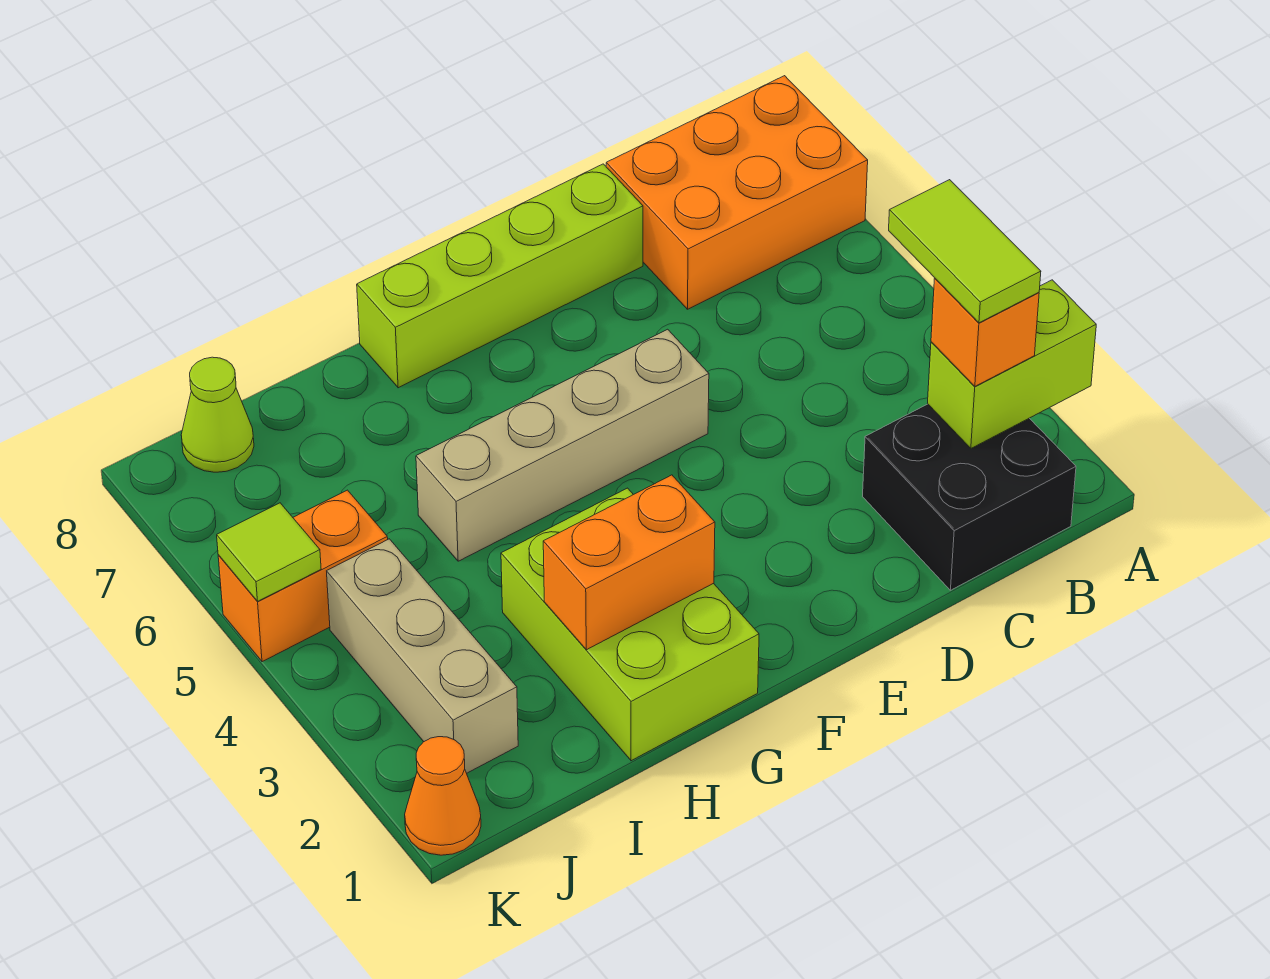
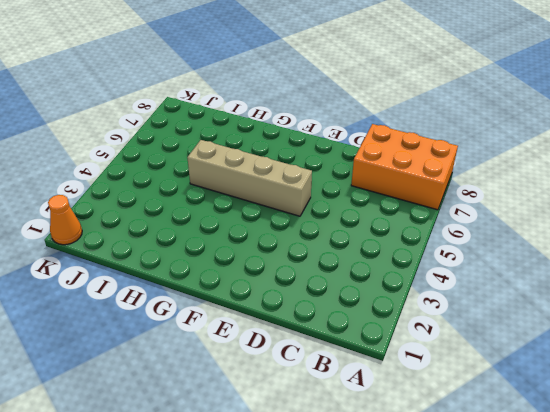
none -> black brick B1:C2 level 1
none -> lime brick D8:G8 level 1
none -> lime brick G1:H3 level 1

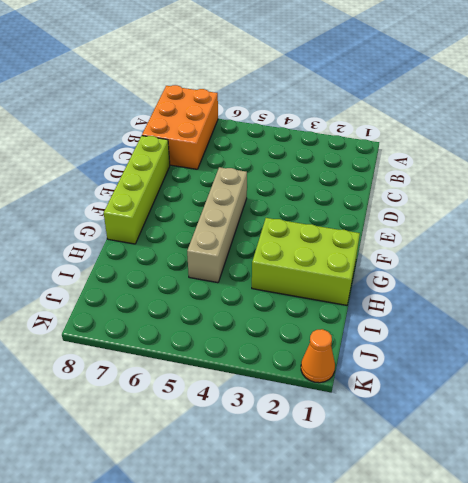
none -> black brick B1:C2 level 1
none -> tan brick J2:J4 level 1
none -> orange brick J5:K5 level 1

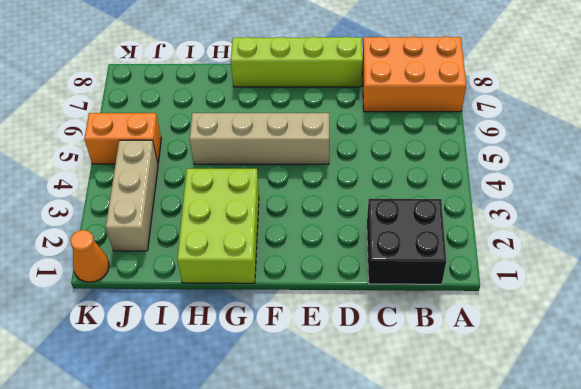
none -> lime cone J8 level 1
none -> lime brick A2:B2 level 2
none -> orange brick G2:H2 level 2

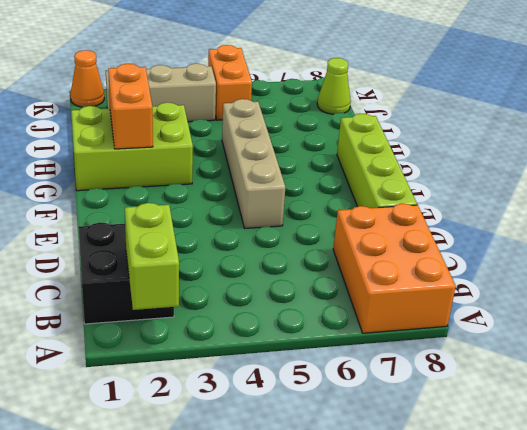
none -> lime tile K5 level 2
none -> orange brick B2 level 3
none -> lime tile B2:B3 level 4

